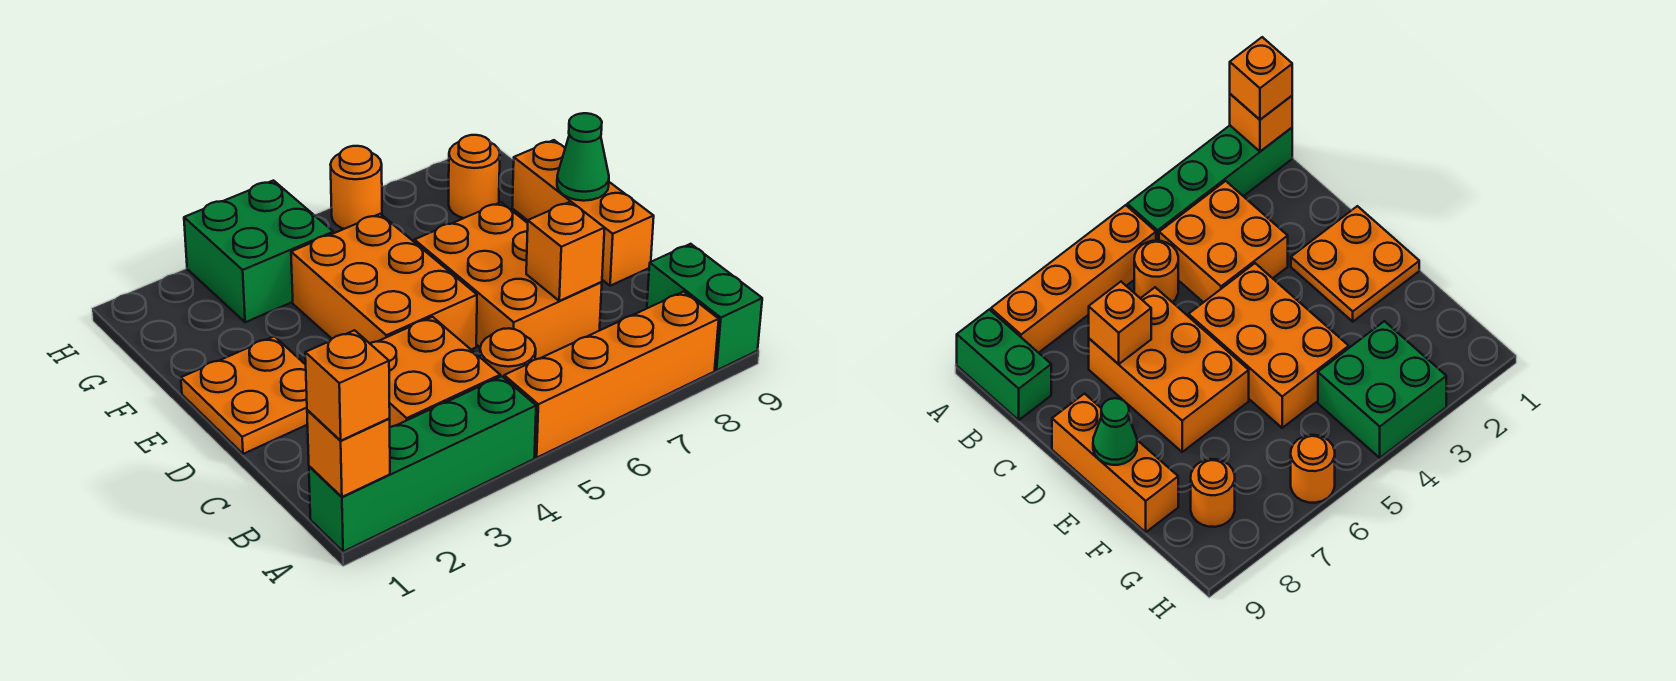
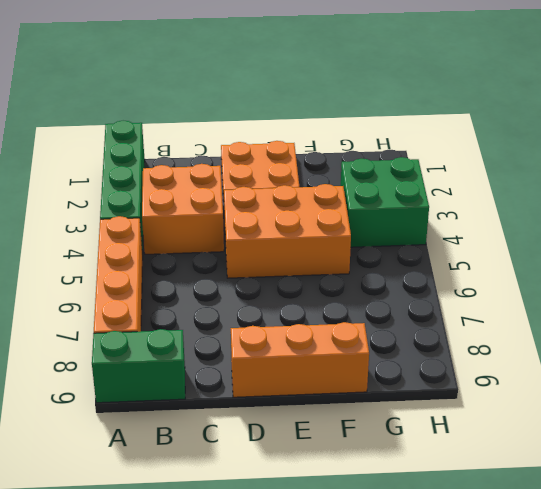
none -> orange round brick B5 level 1
none -> orange brick C6:E7 level 1
none -> orange round brick G8 level 1

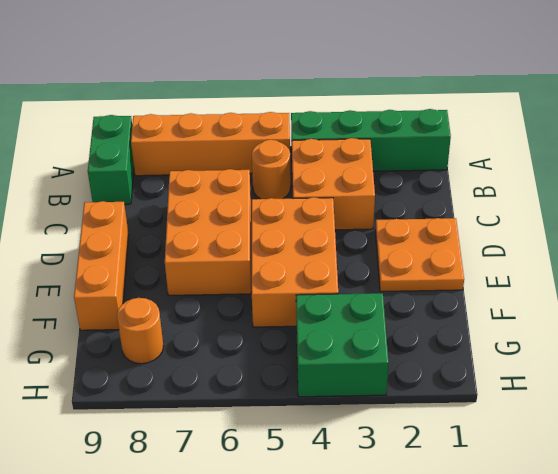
none -> orange round brick H6 level 1
none -> orange brick A1 level 2
none -> orange brick C7 level 2

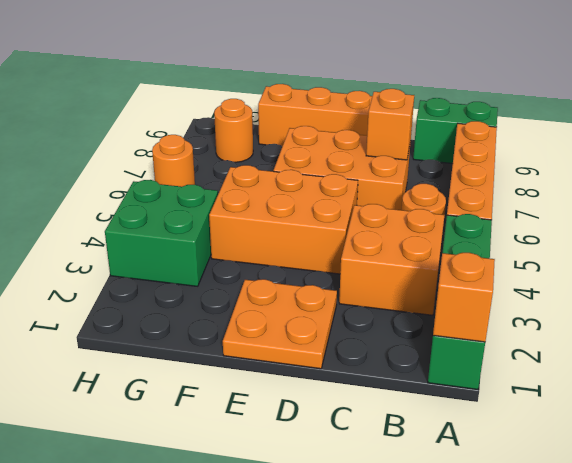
none -> green cone E9 level 2
none -> orange brick A1 level 3

